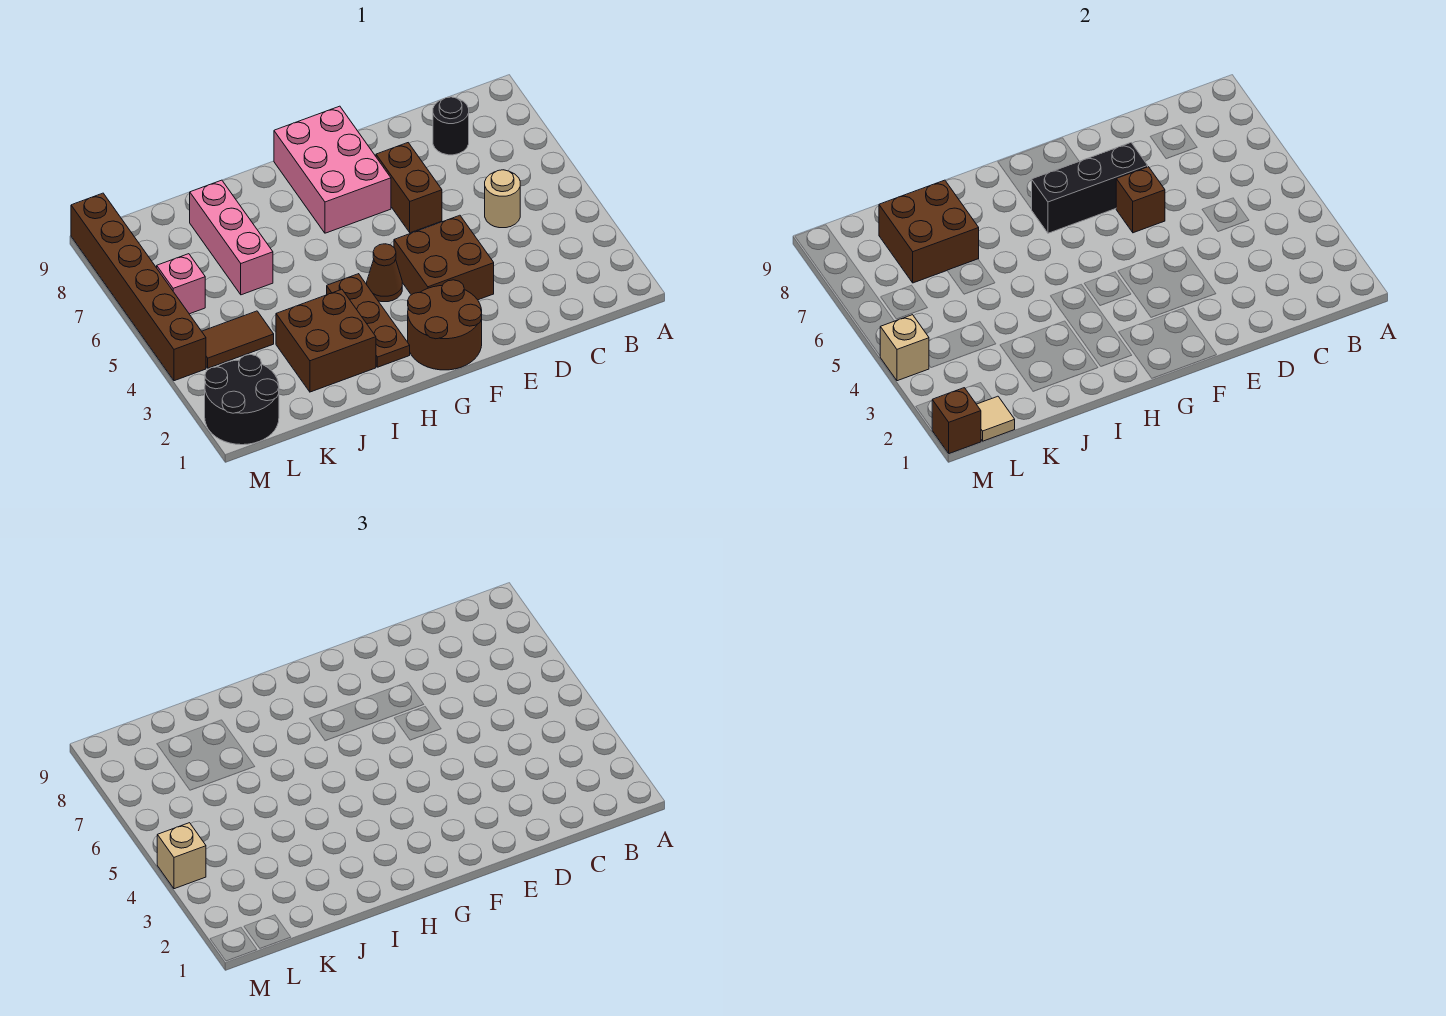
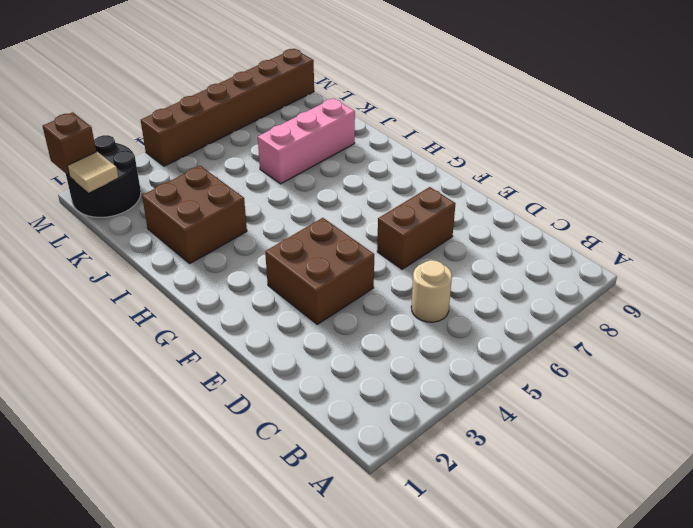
none -> black round brick C8 level 1
none -> brown round brick F1:G2 level 1
none -> pink brick F7:G9 level 1

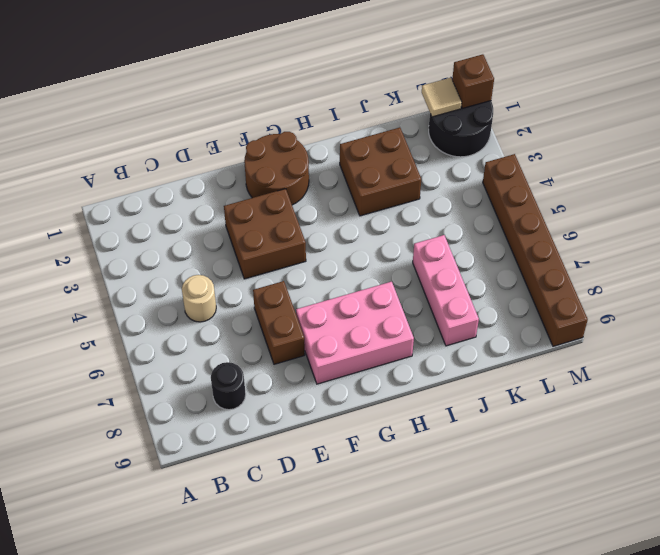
pink brick F7:H8 level 1 -> pink brick F7:G9 level 1
none -> brown cone G4 level 1
none -> brown plate H2:H4 level 1
none -> brown tile K4:L4 level 1

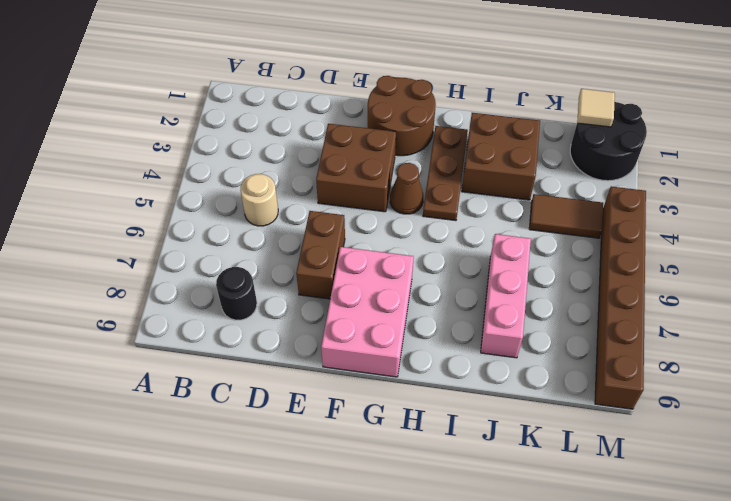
none -> pink brick L6 level 1
none -> brown brick E6 level 2
none -> black brick E7:G7 level 2

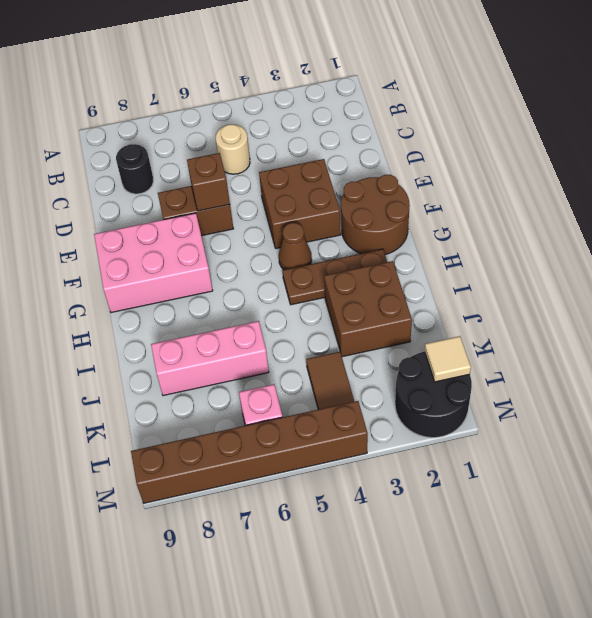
none -> black brick E7:G7 level 2
none -> brown brick J7:K8 level 2
none -> brown brick M1 level 2

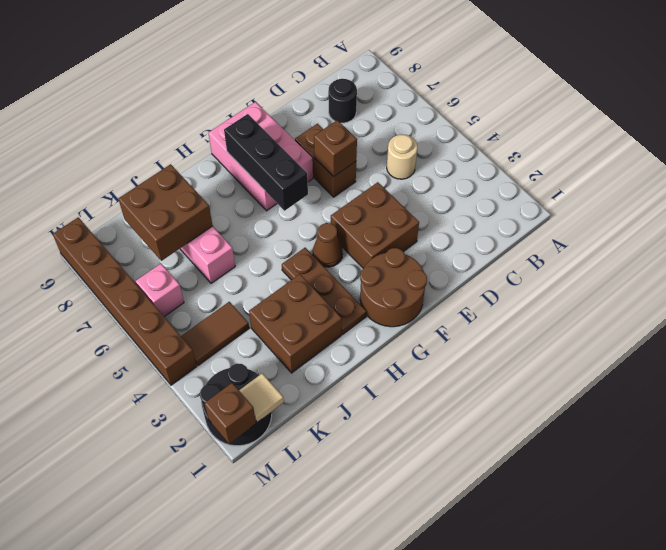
black brick G6:G8 level 2 -> black brick E7:G7 level 2
none -> tan brick M4 level 2
none -> tan brick M4 level 3

